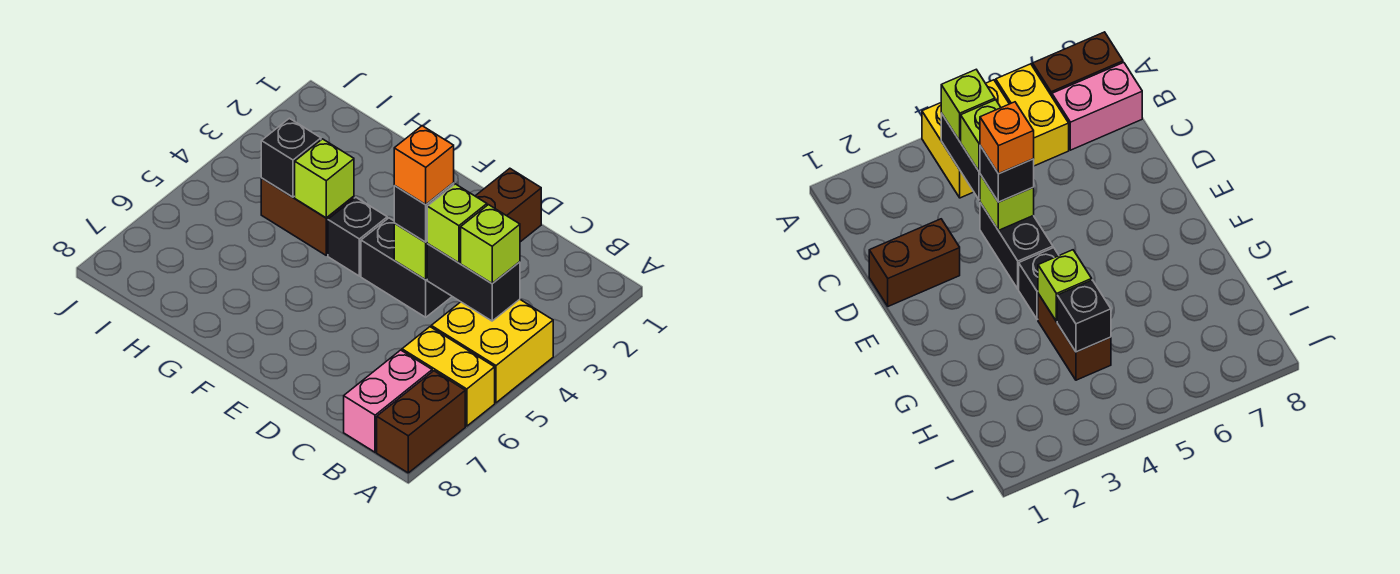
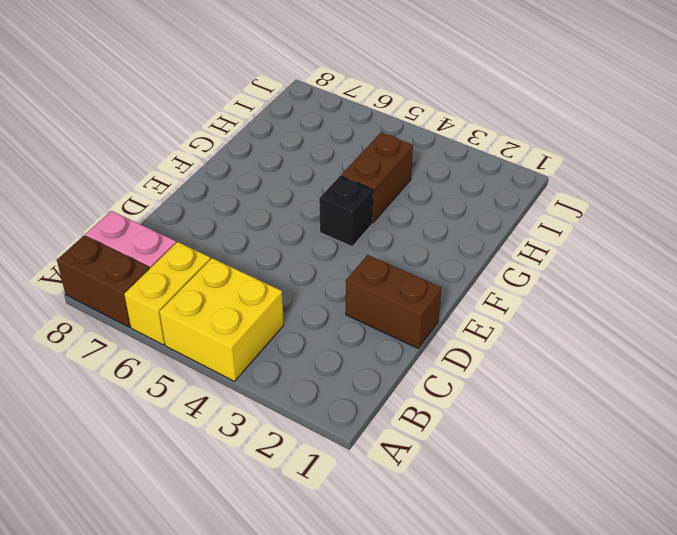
none -> black brick D4:E4 level 1
none -> black brick B4:C4 level 2
none -> lime brick D4 level 2

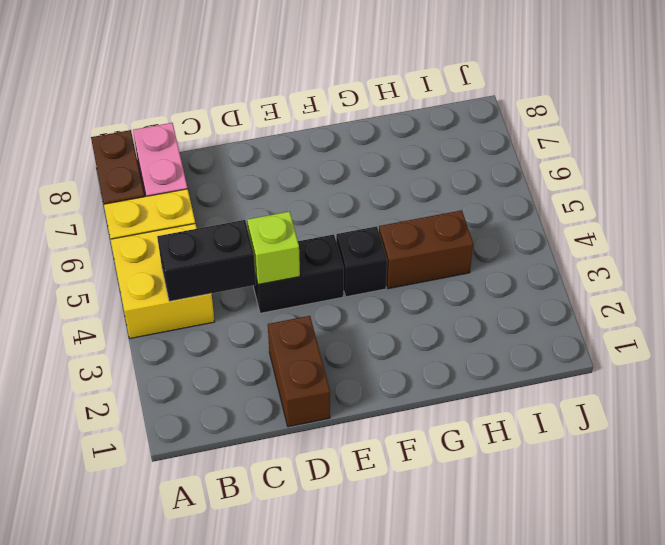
none -> lime brick G4 level 2
none -> black brick H4 level 2
none -> lime brick B4 level 3

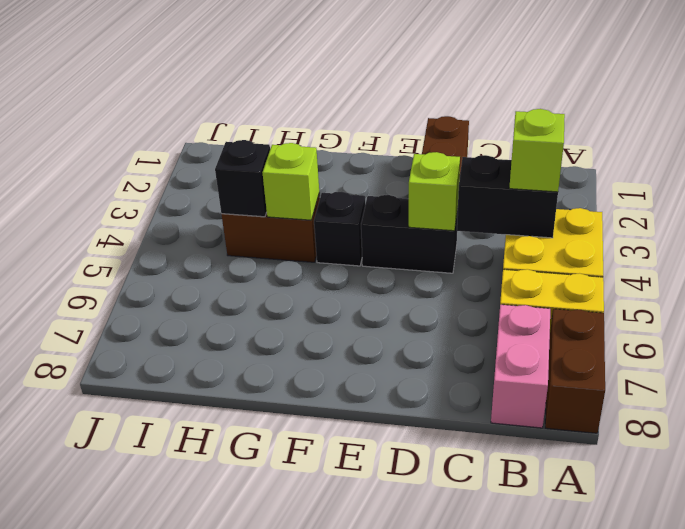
none -> lime brick C4 level 3
none -> black brick D4 level 3
none -> orange brick D4 level 4

